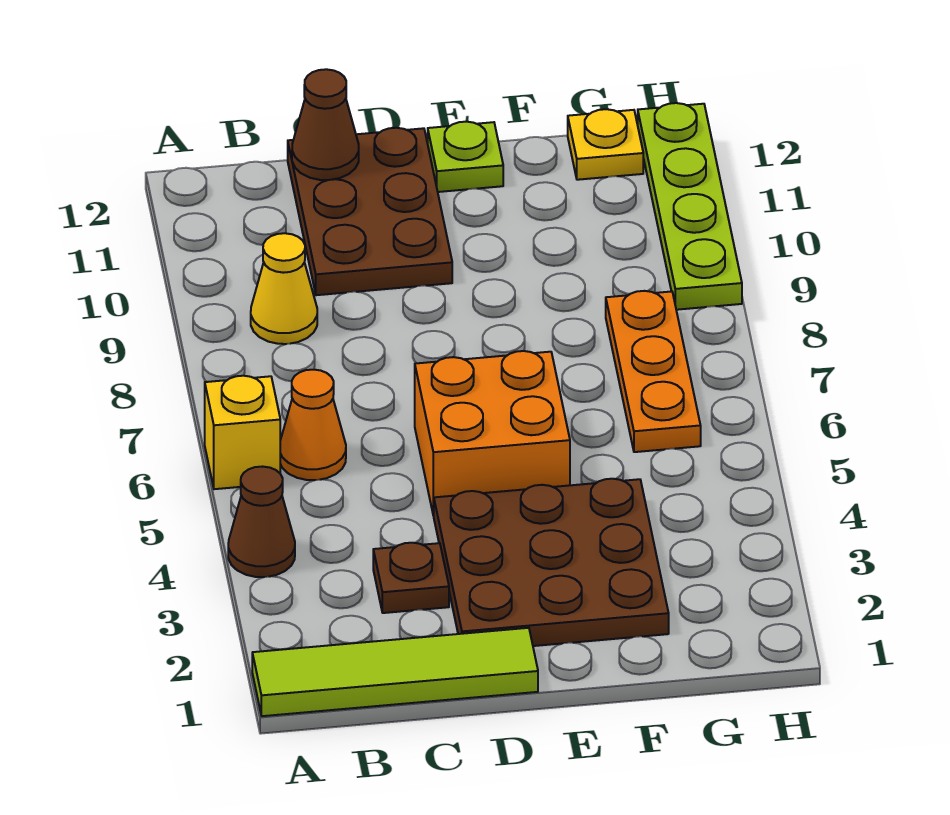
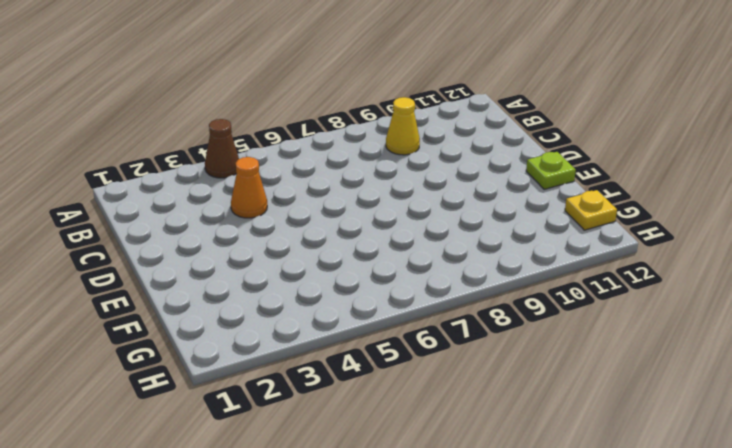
orange cone C4 level 1 -> orange cone B6 level 1
none -> lime tile A1:D1 level 1
none -> yellow brick A6 level 1
none -> brown plate C3 level 1

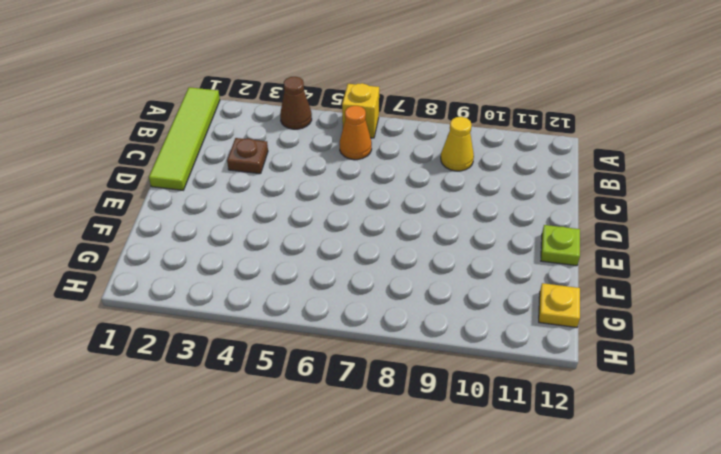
none -> brown plate C10:D12 level 1
none -> brown plate D2:F4 level 1
none -> orange brick D5:E6 level 1

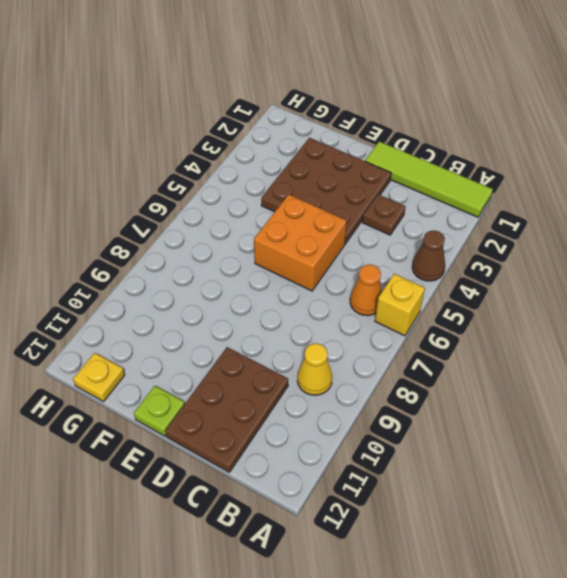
none -> orange plate G6:G8 level 1
none -> lime plate H9:H12 level 1
none -> brown cone C12 level 2

